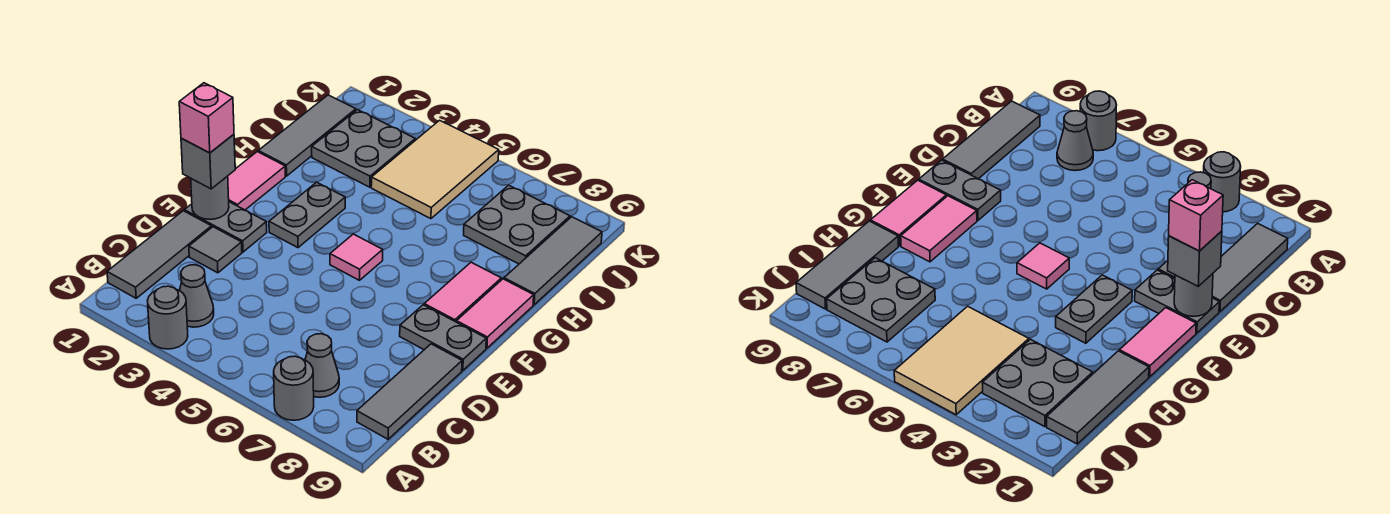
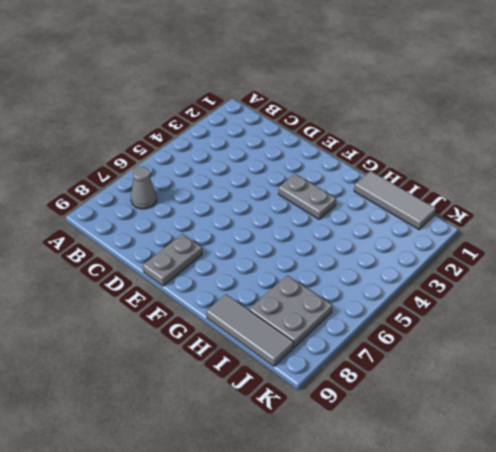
none -> grey round brick A3 level 1
none -> grey round brick A7 level 1
none -> grey tile B1:D1 level 1

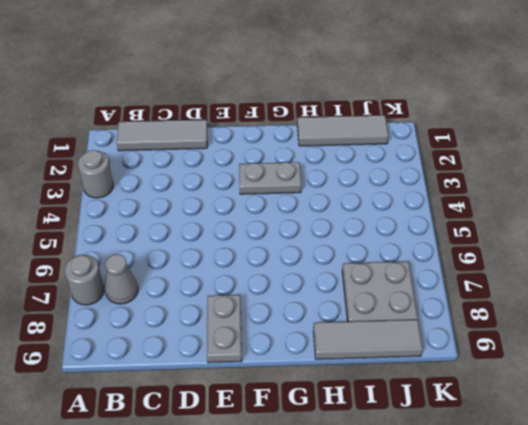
none -> grey cone B3 level 1
none -> grey tile B9:D9 level 1
none -> grey tile D2 level 1

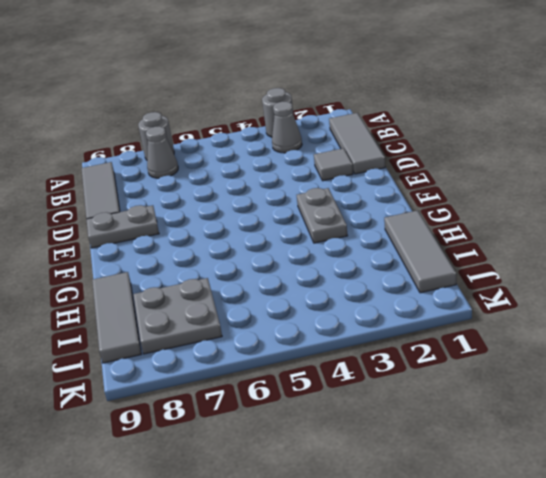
none -> grey plate E1:E2 level 1
none -> pink tile F1:G1 level 1
none -> pink tile F5 level 1

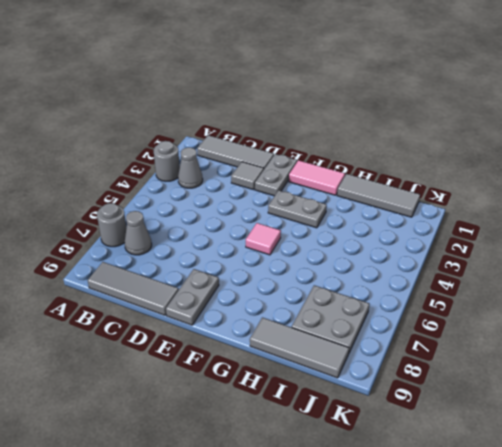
none -> pink tile F8:G8 level 1
none -> pink tile F9:G9 level 1
none -> grey plate I2:J3 level 1

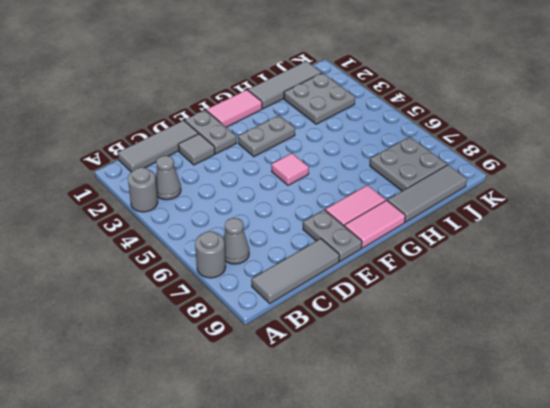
none -> tan tile I4:K5 level 1
none -> grey round brick E1 level 2
none -> grey brick E1 level 3

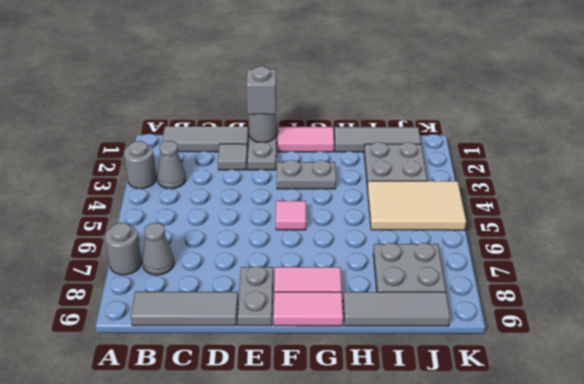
none -> pink brick E1 level 4

